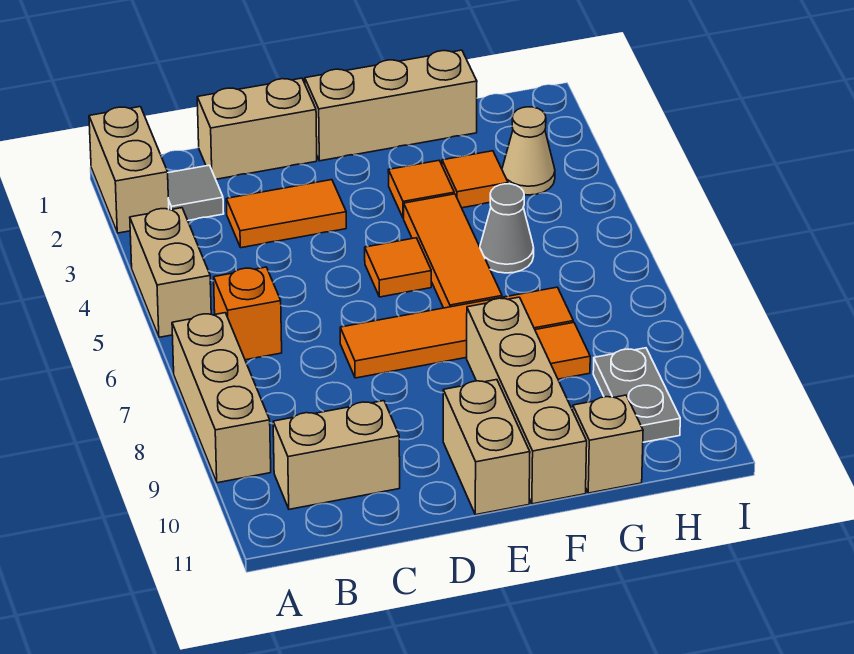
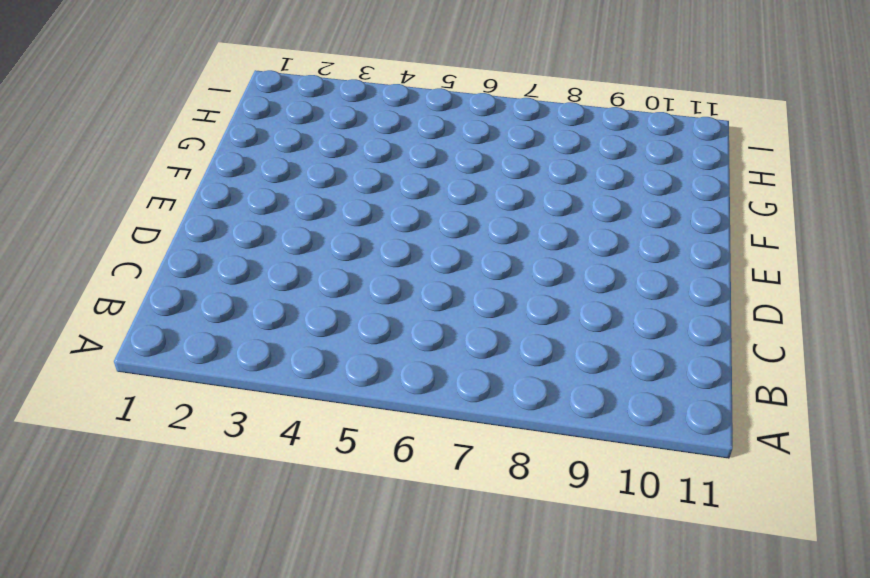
none -> tan brick A1:A2 level 1
none -> tan brick A4:A5 level 1
none -> tan brick A7:A9 level 1

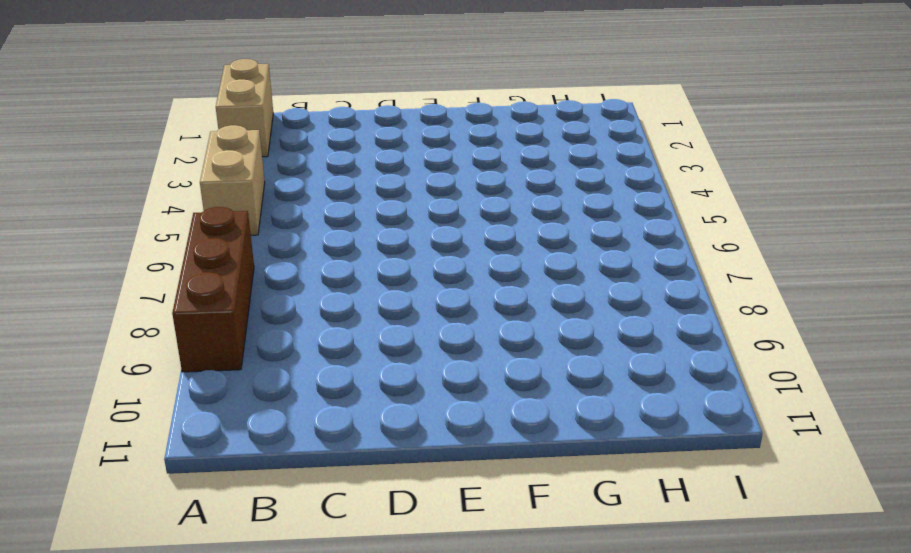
brown brick A7:A9 level 1 -> tan brick A7:A9 level 1
none -> grey tile B2 level 1
none -> orange brick B6 level 1
none -> tan brick B10:C10 level 1

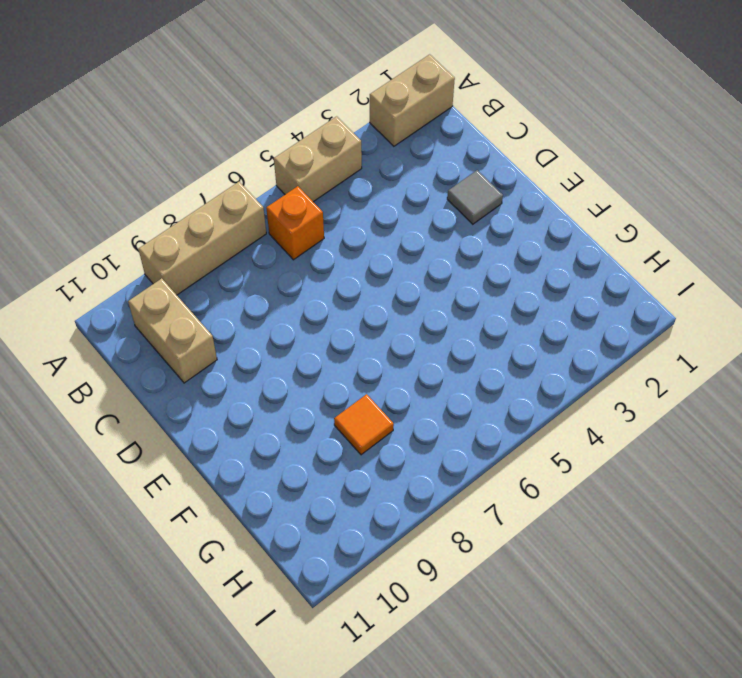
grey tile D2 level 1 -> grey tile B2 level 1
none -> tan brick C1:D1 level 1
none -> orange tile C3:D3 level 1
none -> orange tile D7:G7 level 1

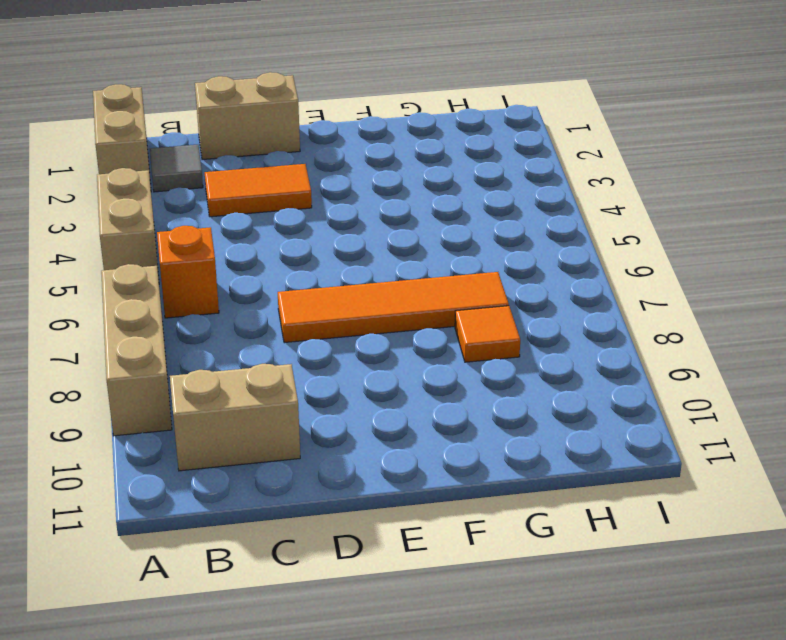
none -> tan brick E1:G1 level 1
none -> orange tile E5 level 1
none -> tan brick E10:E11 level 1

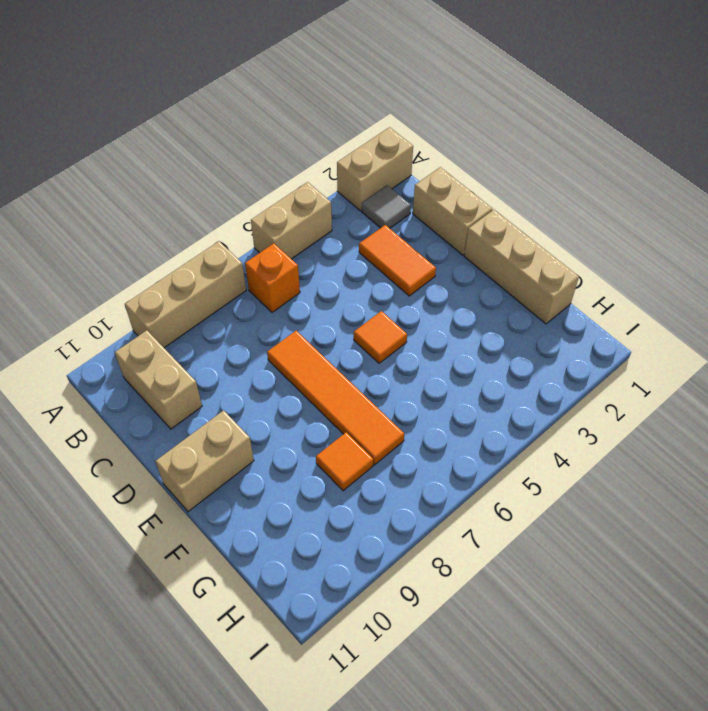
none -> orange tile F3 level 1
none -> orange tile F4:F6 level 1
none -> tan brick F8:F11 level 1

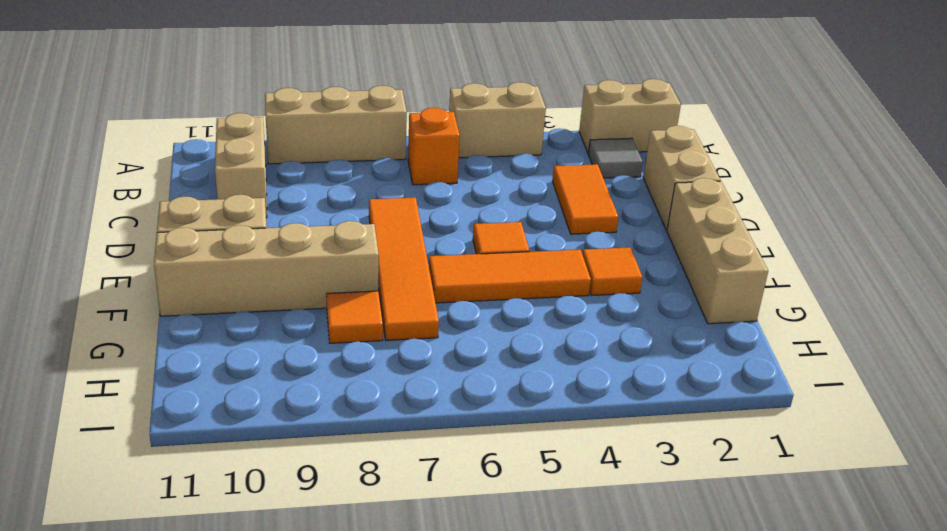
none -> orange tile G3 level 1
none -> grey cone G5 level 1
none -> tan brick G11 level 1

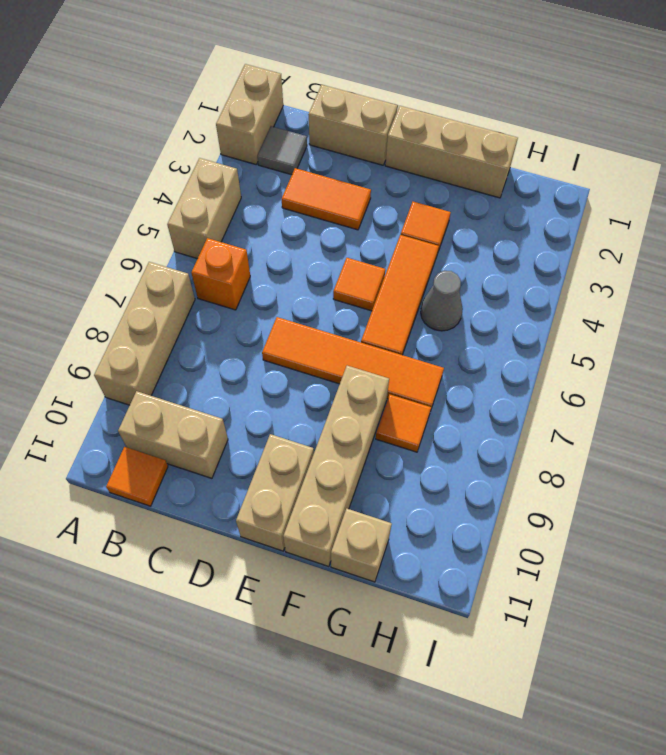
orange tile B11 level 1 -> orange tile G3 level 1
none -> tan cone H3 level 1
none -> grey plate H9:H10 level 1

